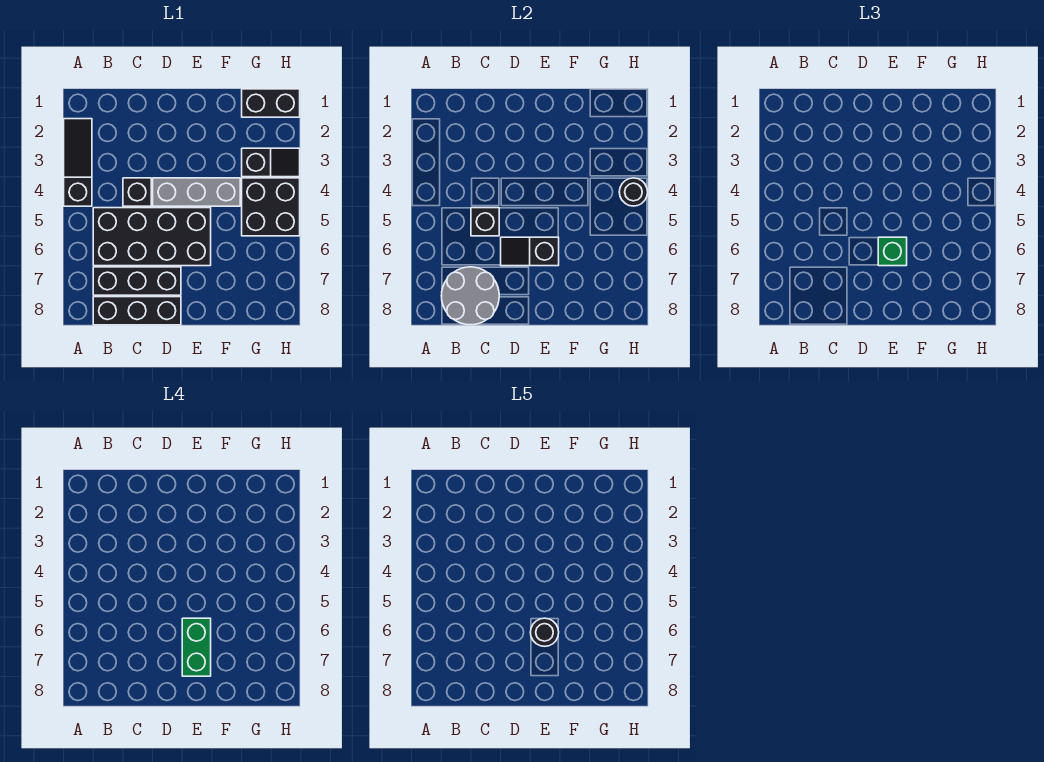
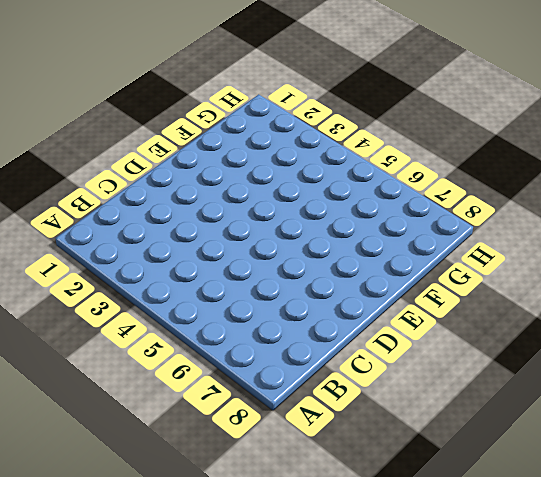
none -> black slope A2:A4 level 1 top 4
none -> black brick B5:E6 level 1
none -> black brick B7:D7 level 1

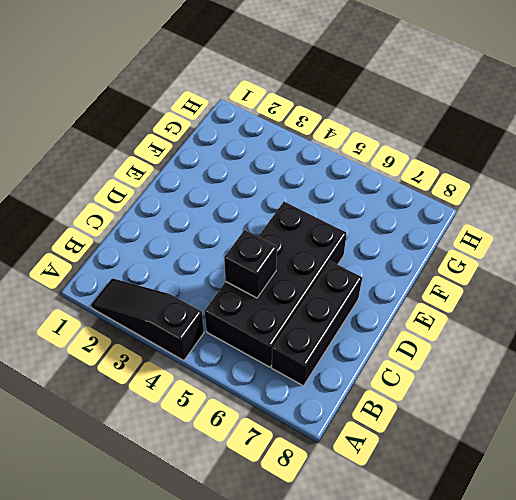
none -> black brick B8:D8 level 1
none -> black brick C4 level 1
none -> grey brick D4:F4 level 1

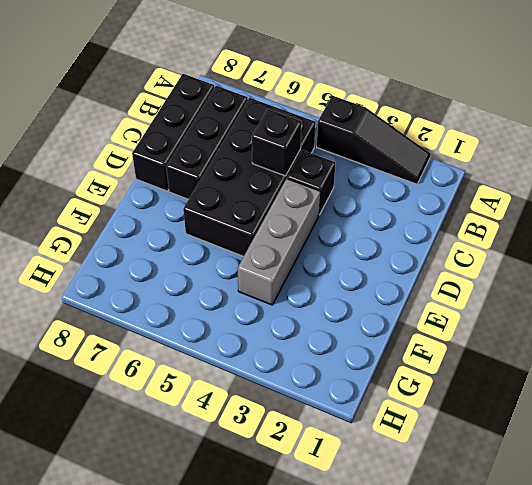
none -> black brick G1:H1 level 1
none -> black slope G3:H3 level 1 top G
none -> black brick G4:H5 level 1

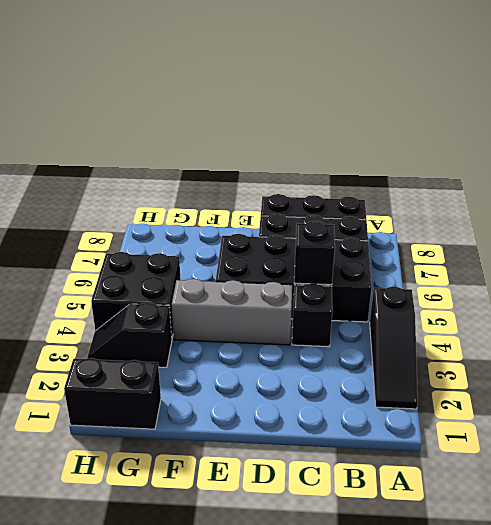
none -> grey round brick B7:C8 level 2
none -> black slope D6:E6 level 2 top E
none -> black round brick H4 level 2

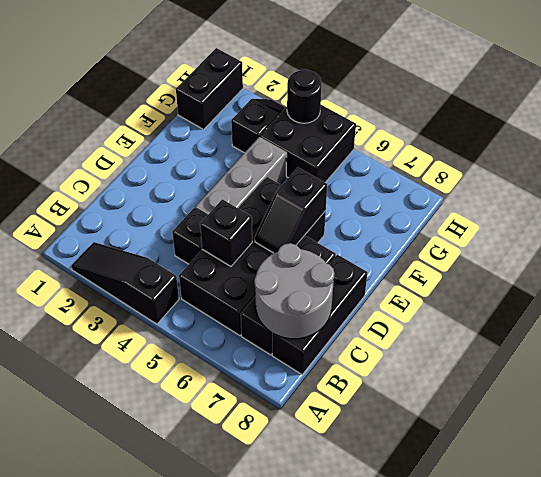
none -> green brick E6 level 3
none -> green brick E6:E7 level 4
none -> black round brick E6 level 5

